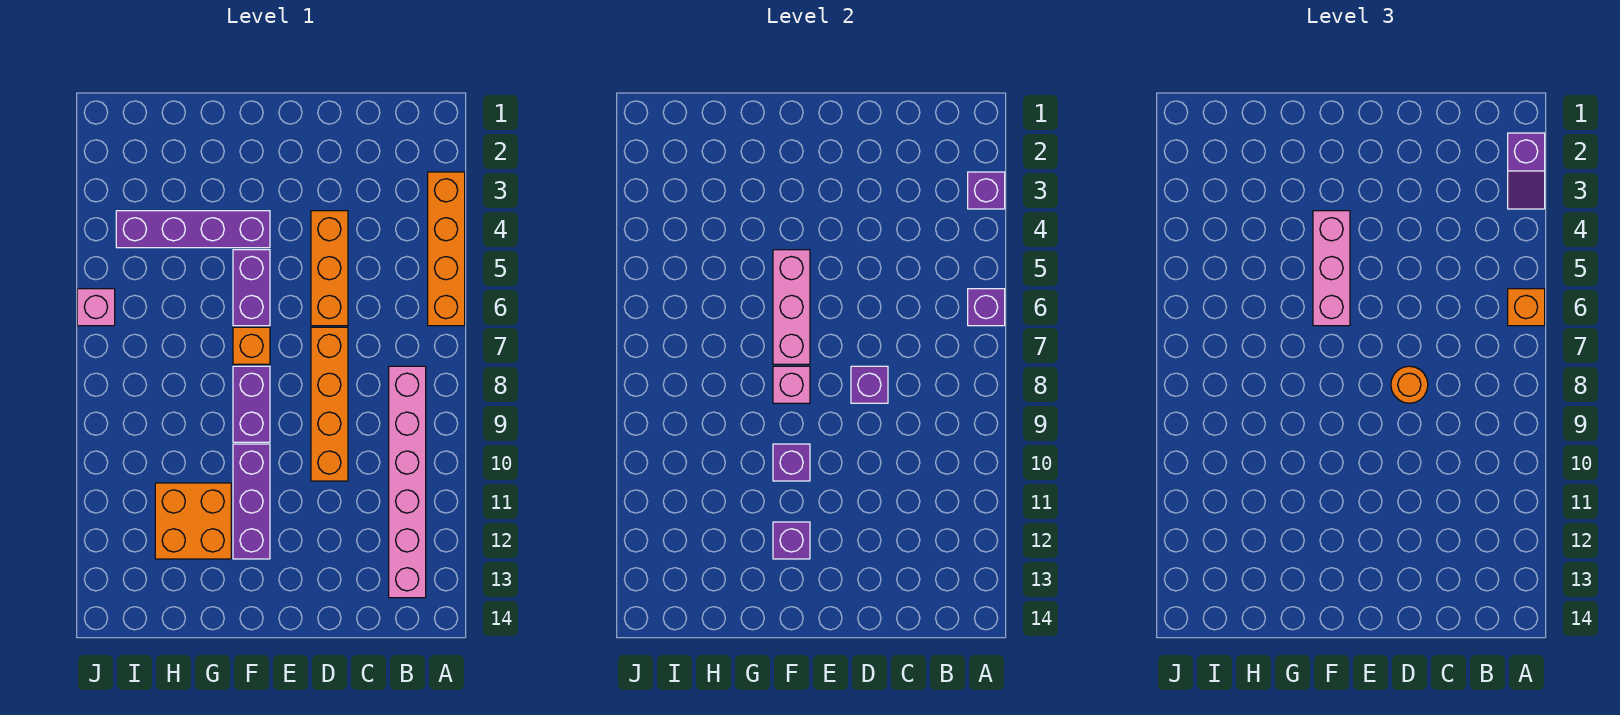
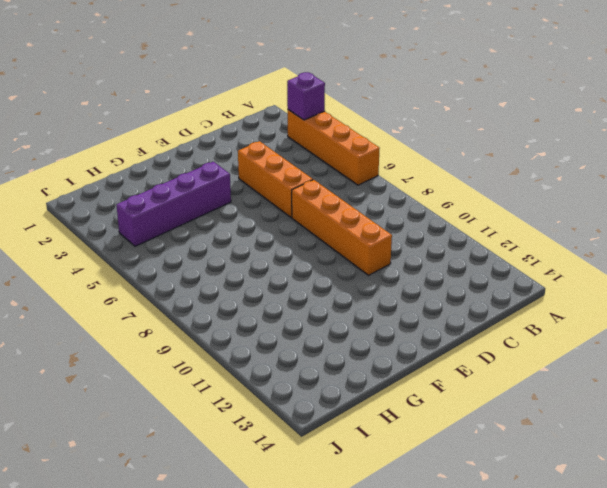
none -> pink brick B8:B13 level 1
none -> purple brick F5:F6 level 1
none -> orange brick F7 level 1

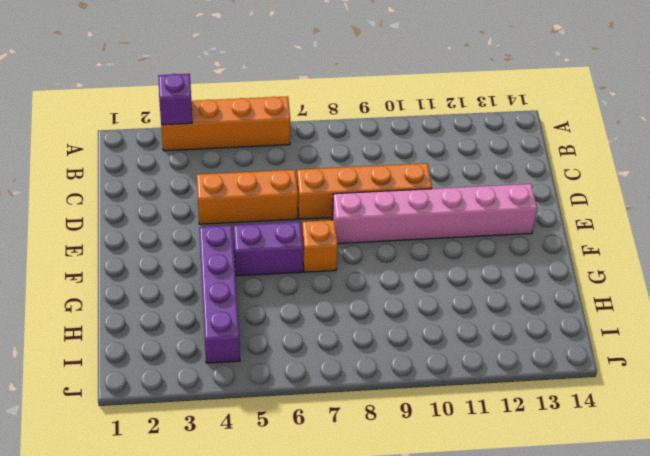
pink brick E8:E13 level 1 -> pink brick B8:B13 level 1
none -> purple brick F8:F9 level 1
none -> purple brick F10:F12 level 1
none -> orange brick G11:H12 level 1

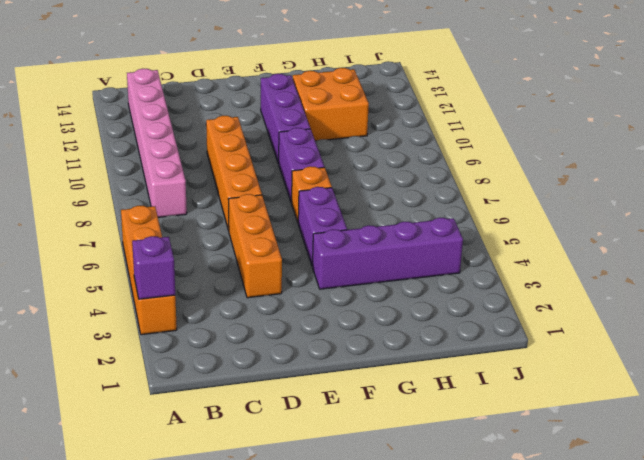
none -> pink brick J6 level 1
none -> purple brick A6 level 2
none -> purple brick D8 level 2

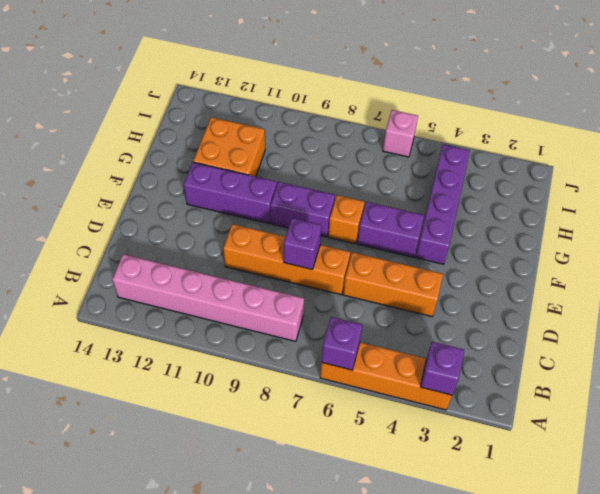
none -> pink brick F5:F7 level 2
none -> pink brick F8 level 2
none -> purple brick F10 level 2

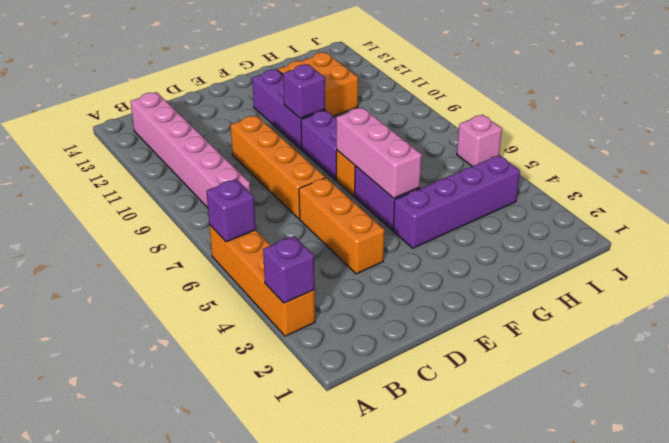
none -> purple brick D8 level 2
none -> pink brick F8 level 2
none -> purple brick F12 level 2

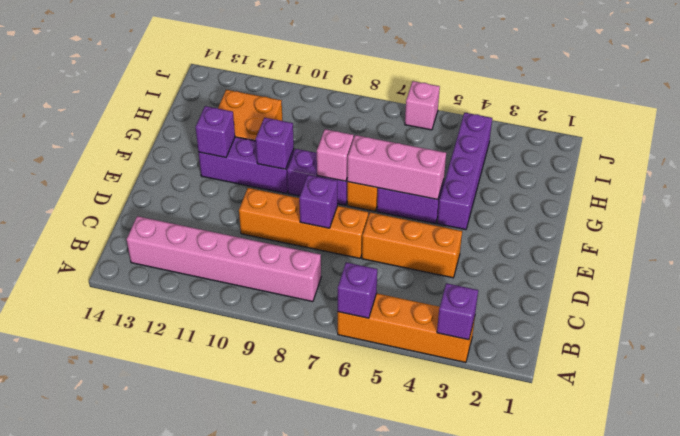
none -> purple slope A2:A3 level 3 top 2
none -> orange brick A6 level 3
none -> orange round brick D8 level 3

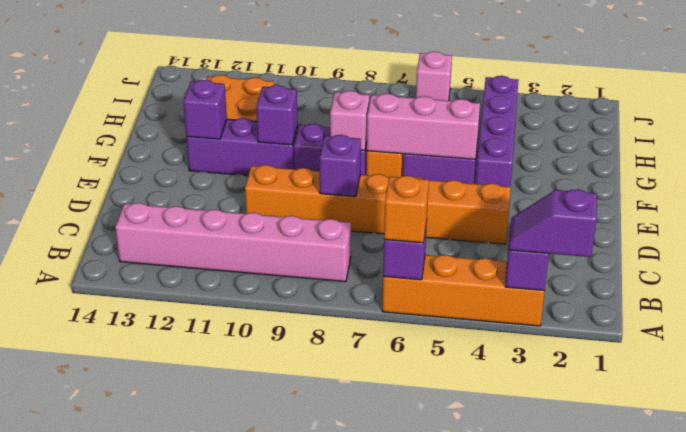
none -> orange round brick D8 level 3
none -> pink brick F4:F6 level 3

